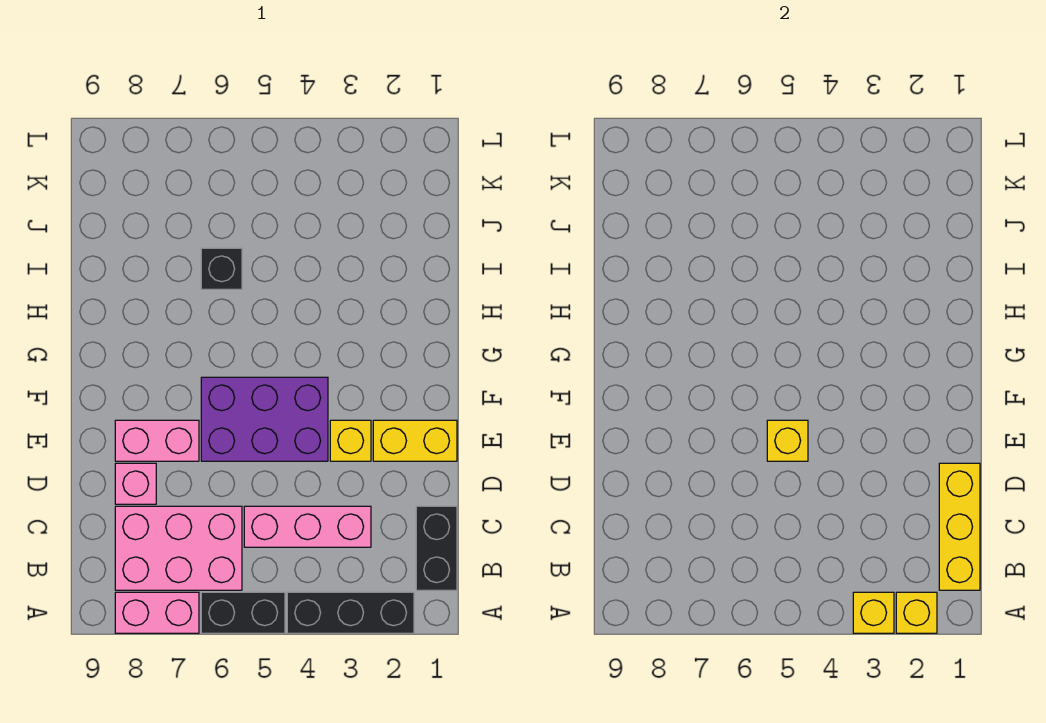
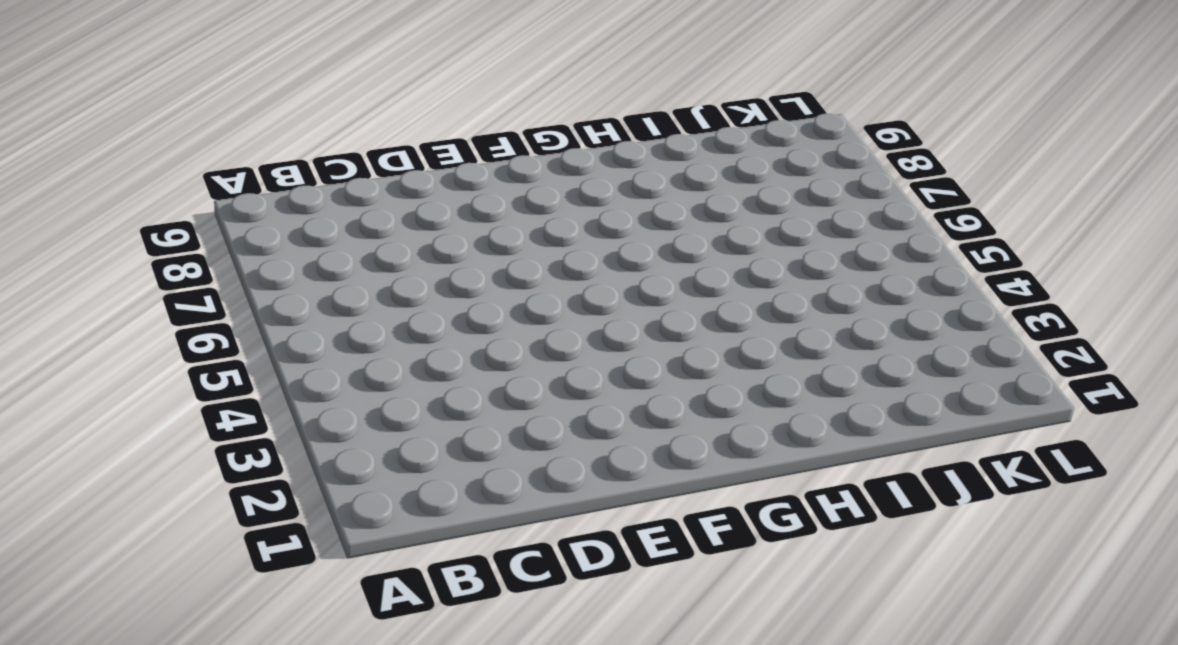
none -> black brick A2:A4 level 1
none -> black brick A5:A6 level 1
none -> pink brick A7:A8 level 1

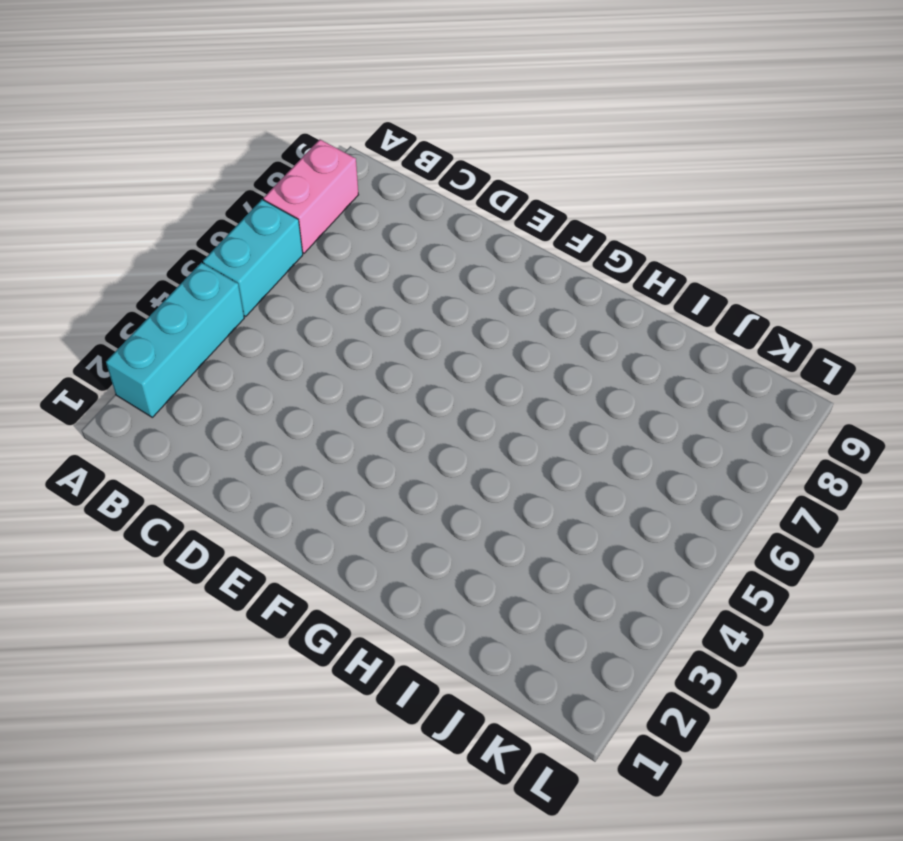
cyan brick A2:A4 level 1 -> black brick A2:A4 level 1
cyan brick A5:A6 level 1 -> black brick A5:A6 level 1
none -> black brick B1:C1 level 1
none -> pink brick B6:C8 level 1
none -> pink brick C3:C5 level 1

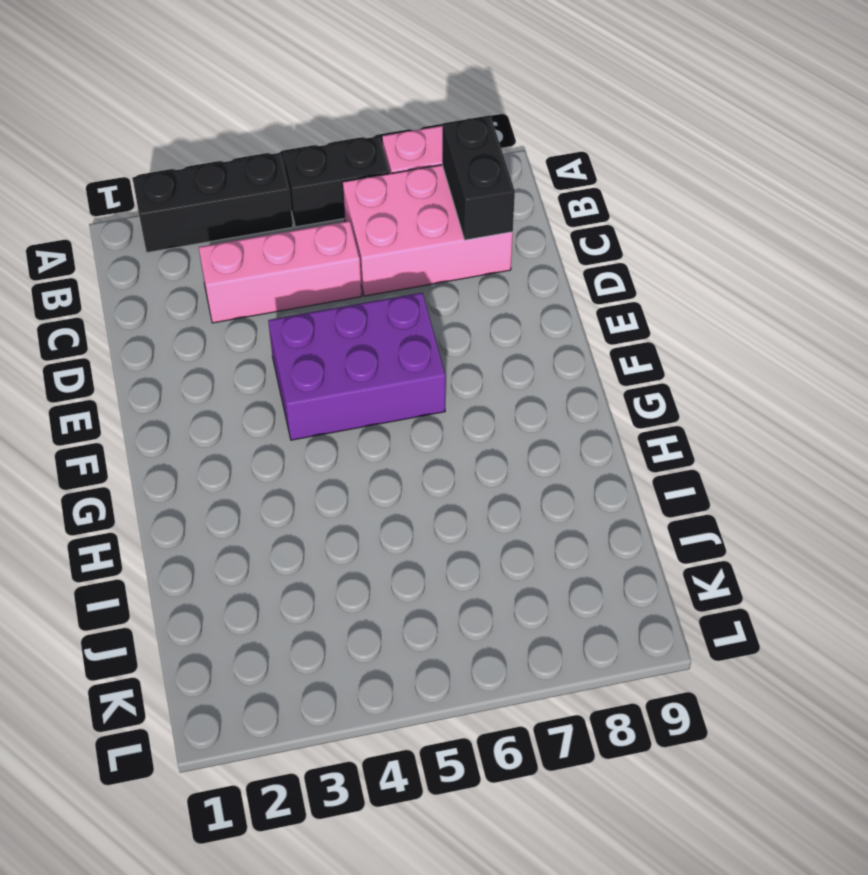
black brick B8:C8 level 2 -> black brick B1:C1 level 1
none -> pink brick D8 level 1
none -> yellow brick E1:E2 level 1
none -> yellow brick E3 level 1

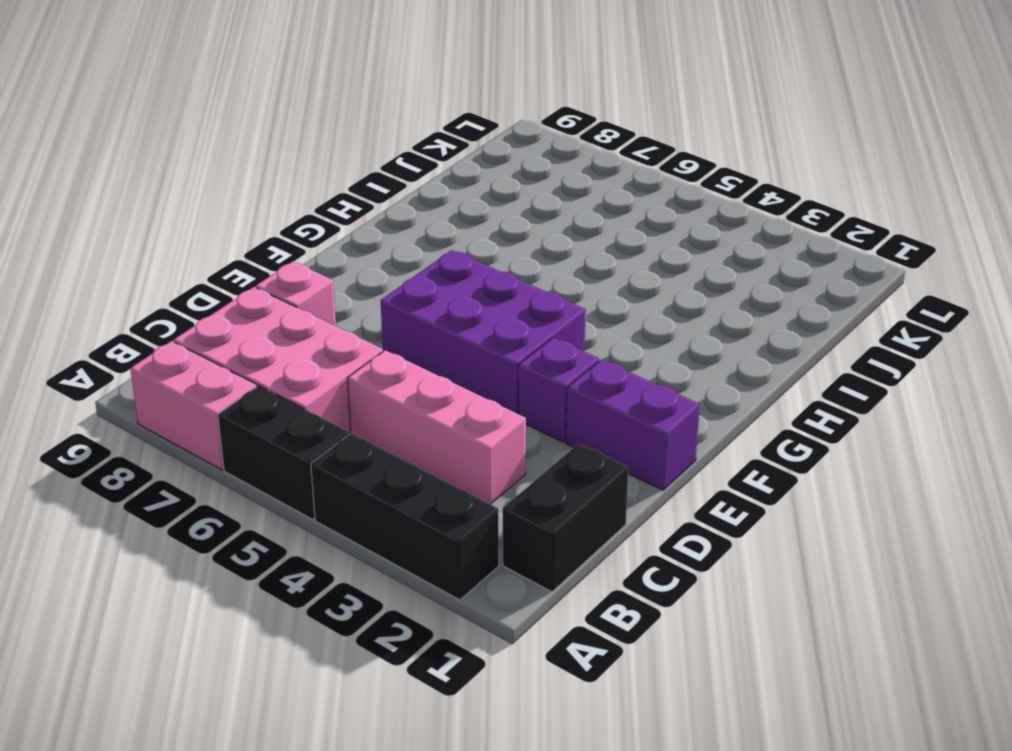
purple brick E1:E2 level 1 -> yellow brick E1:E2 level 1
purple brick E3 level 1 -> yellow brick E3 level 1
none -> pink brick E7:E8 level 1
none -> black brick I6 level 1
none -> yellow brick A2 level 2

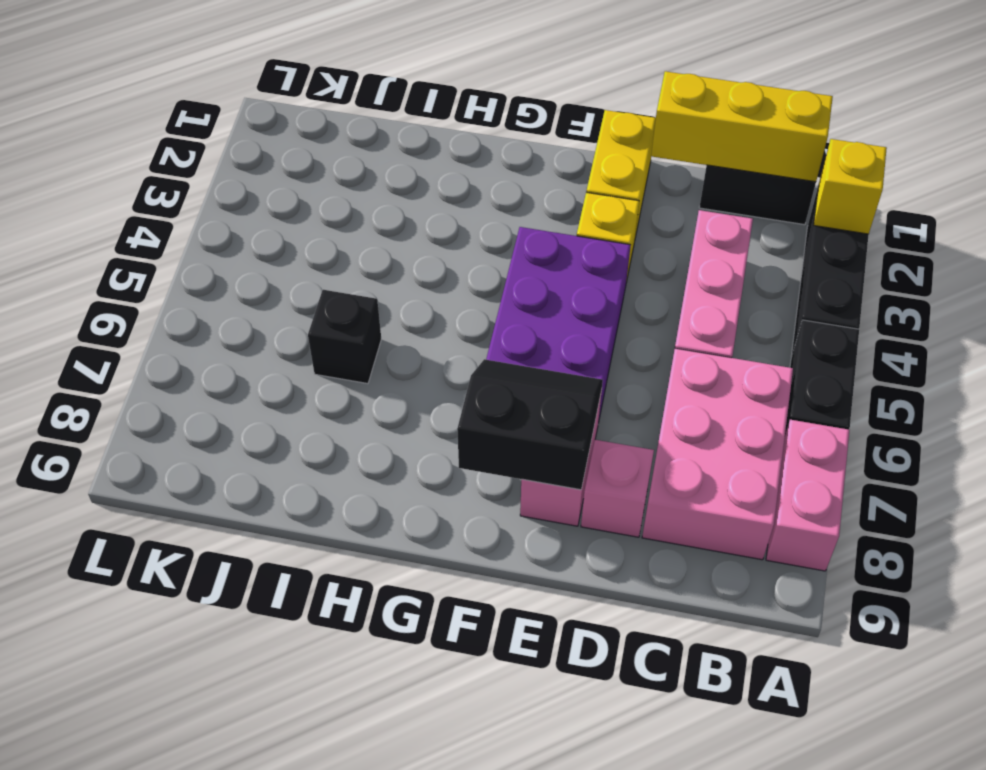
black slope E7:F8 level 2 top 8 -> none
none -> yellow brick A3 level 2
none -> yellow brick E5 level 2

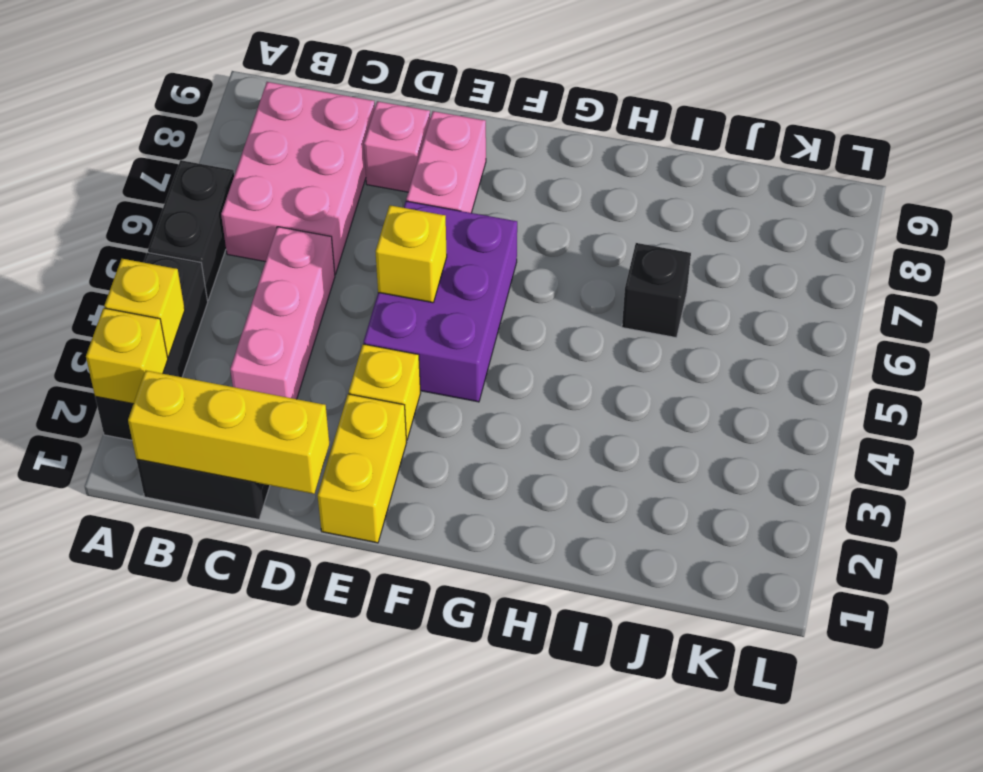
none -> pink brick A7:A8 level 1

